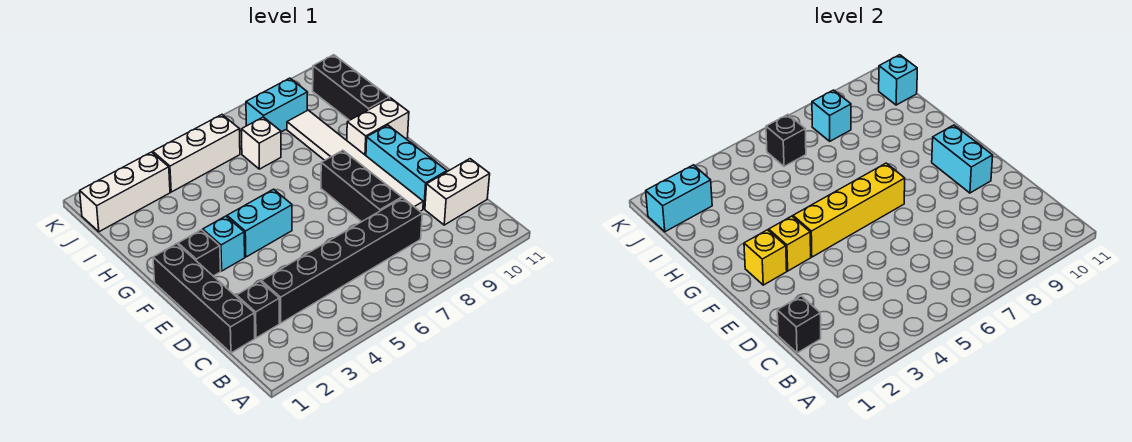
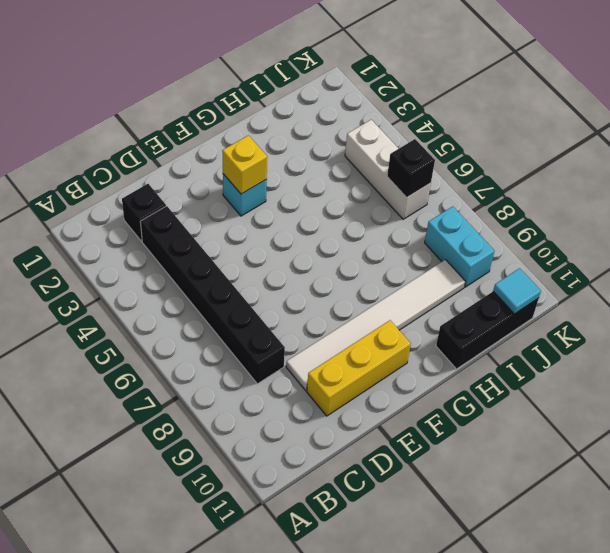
yellow brick D10:F10 level 1 -> cyan brick D10:F10 level 1
cyan tile J11 level 2 -> cyan brick J11 level 2
none -> black brick C1:F1 level 1
none -> white brick C10:C11 level 1
none -> black brick D8:F8 level 1

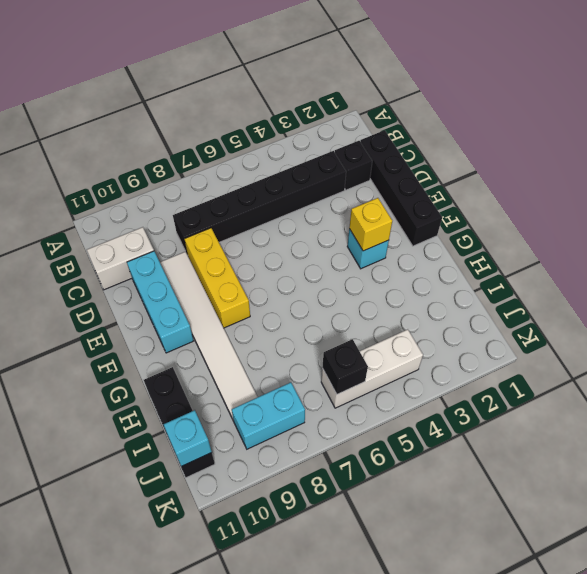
yellow brick D8:F8 level 1 -> black brick D8:F8 level 1
none -> black brick F2 level 1
none -> cyan brick F4:F5 level 1
none -> white brick G10:G11 level 1

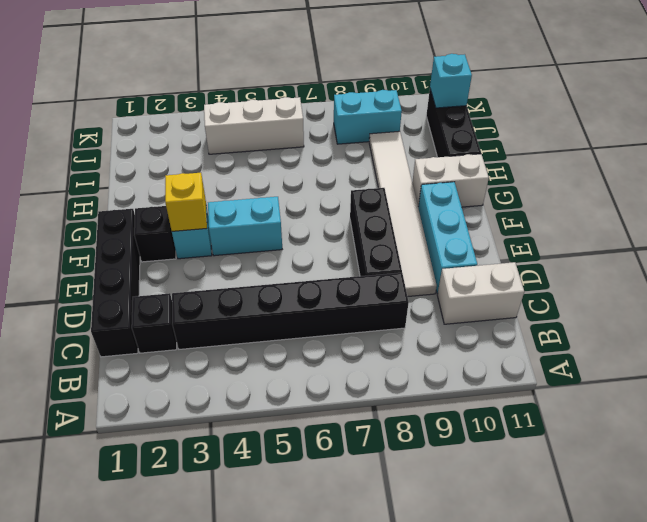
none -> white brick I7 level 1
none -> white brick J1:J3 level 1
none -> black brick C1 level 2

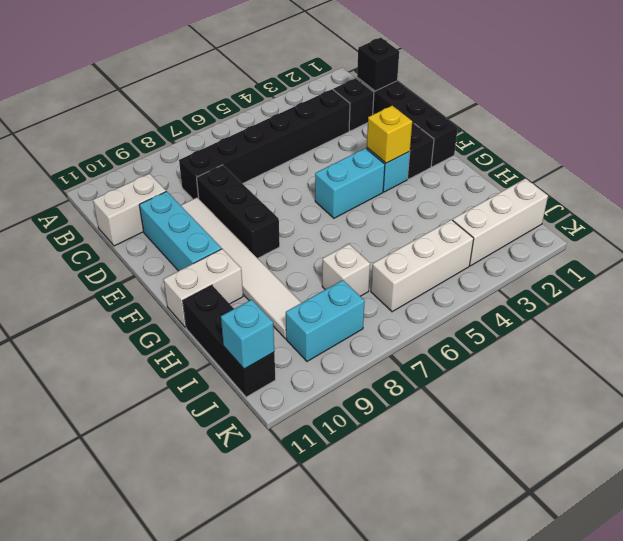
none -> cyan brick E10:F10 level 2
none -> yellow brick F2 level 2
none -> yellow brick F4:F7 level 2

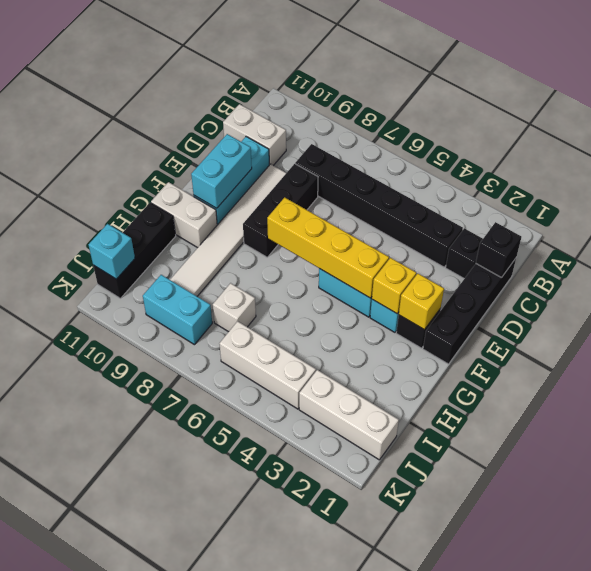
none -> cyan brick J1:J2 level 2
none -> black brick J6 level 2
none -> cyan brick J8 level 2

